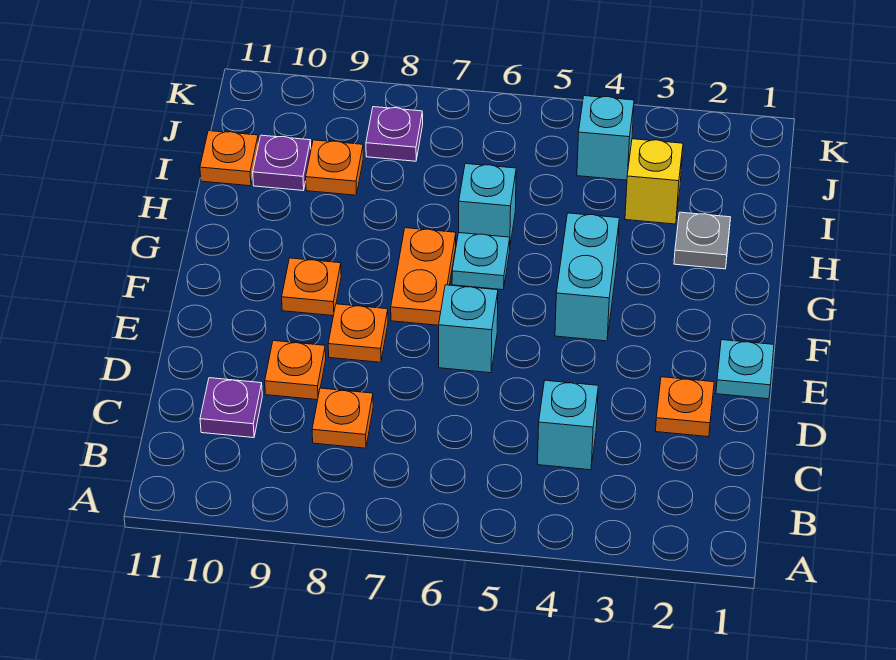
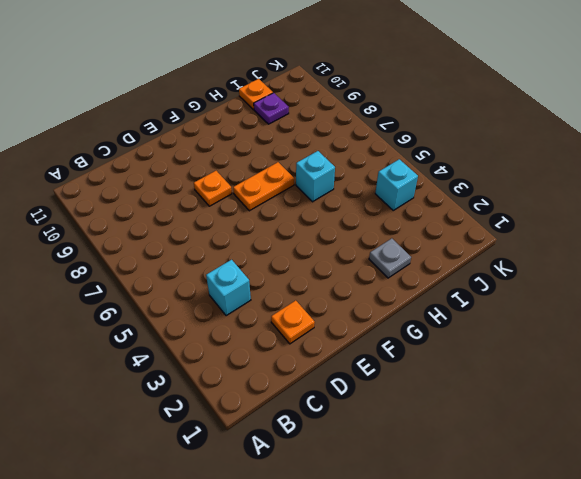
none -> orange plate C8 level 1
none -> purple plate C10 level 1
none -> orange plate D9 level 1

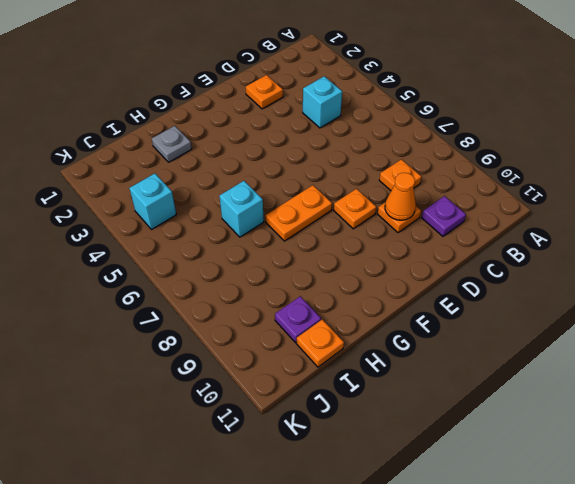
orange cone D9 level 2 -> none
none -> cyan plate E1 level 1
none -> cyan brick E6 level 1
none -> cyan brick F4:G4 level 1

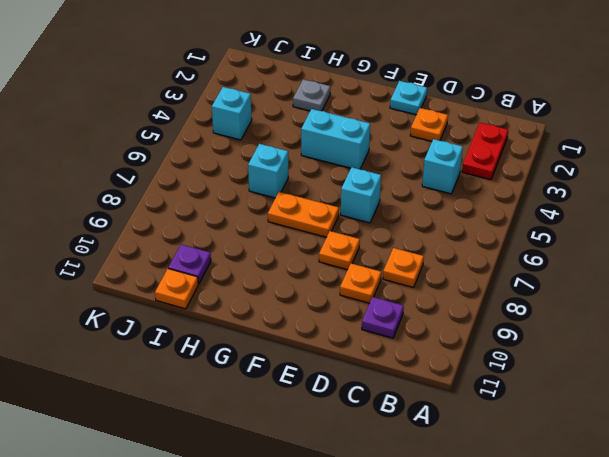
red plate B2:B3 level 1 -> none
none -> orange plate F9 level 1
none -> cyan plate G6 level 1
none -> yellow brick I3 level 1

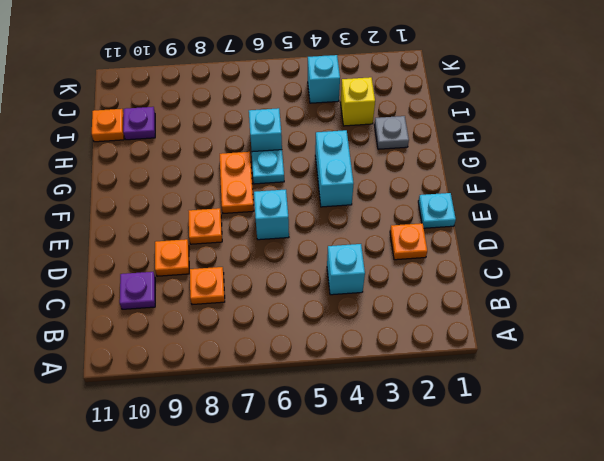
none -> orange plate F9 level 1
none -> orange plate I9 level 1
none -> purple plate J8 level 1

